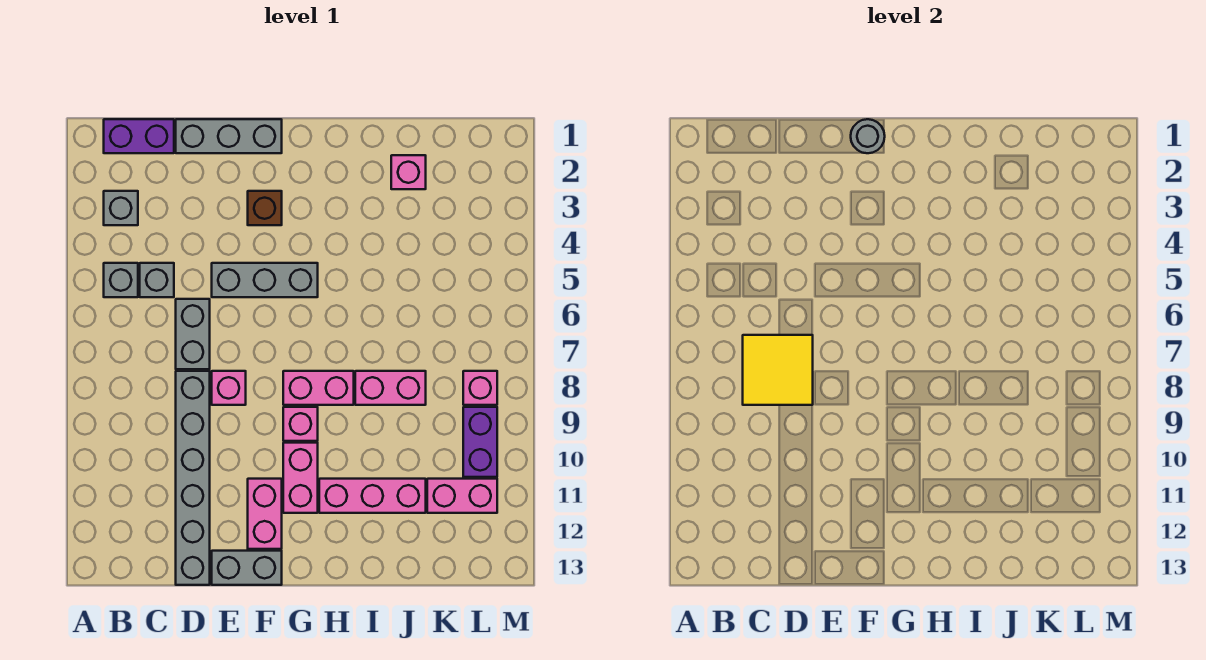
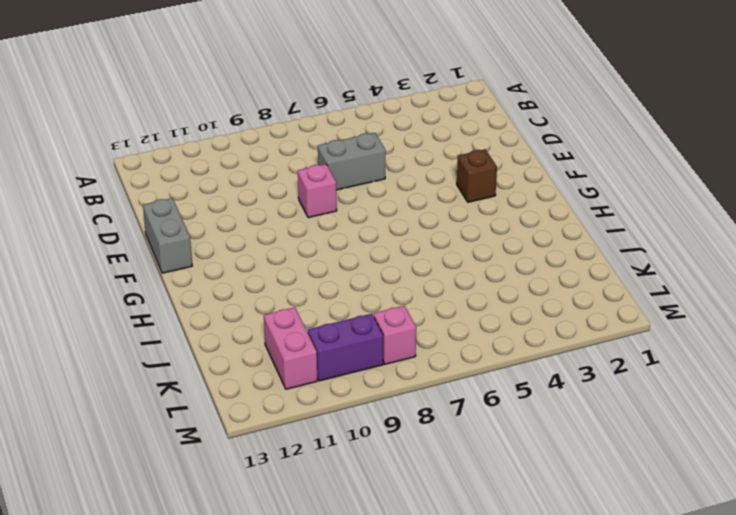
none -> purple brick B1:C1 level 1
none -> grey brick B3 level 1
none -> grey brick B5 level 1

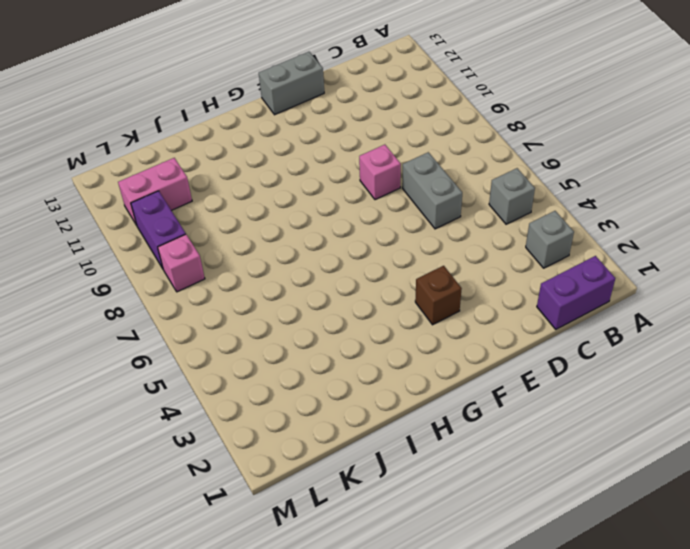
none -> grey brick C5 level 1
none -> grey brick D1:F1 level 1
none -> grey brick D8:D13 level 1

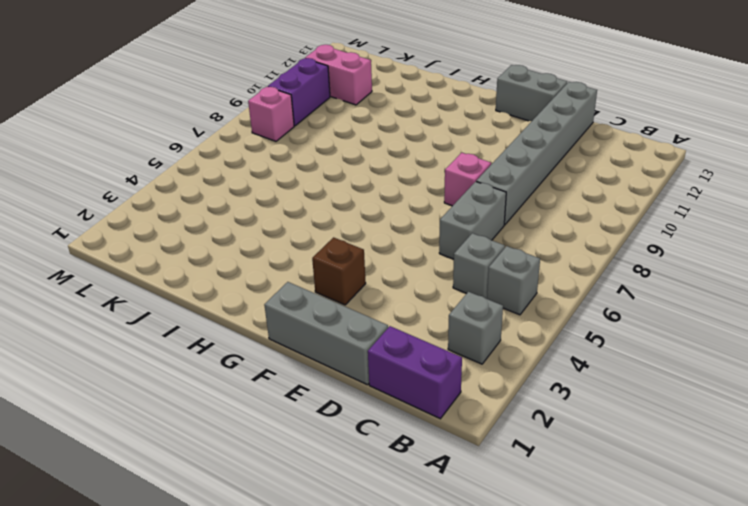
none -> grey brick E5:G5 level 1
none -> pink brick F11:F12 level 1
none -> pink brick G8:H8 level 1

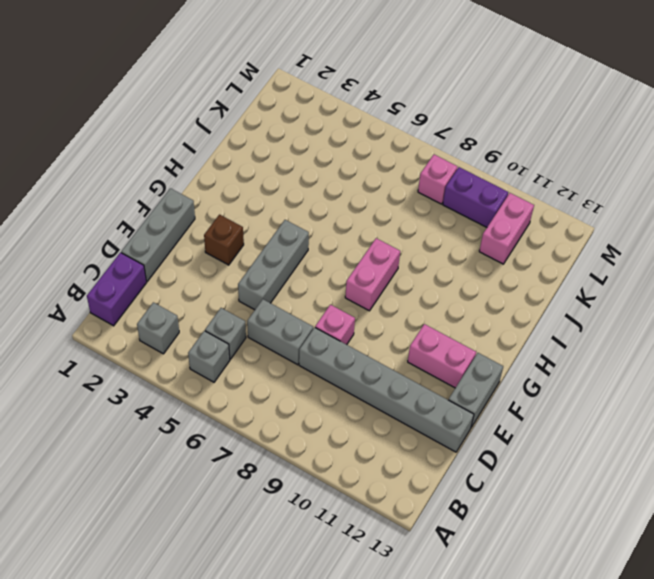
none -> pink brick G9 level 1
none -> pink brick G10:G11 level 1
none -> pink brick H11:J11 level 1

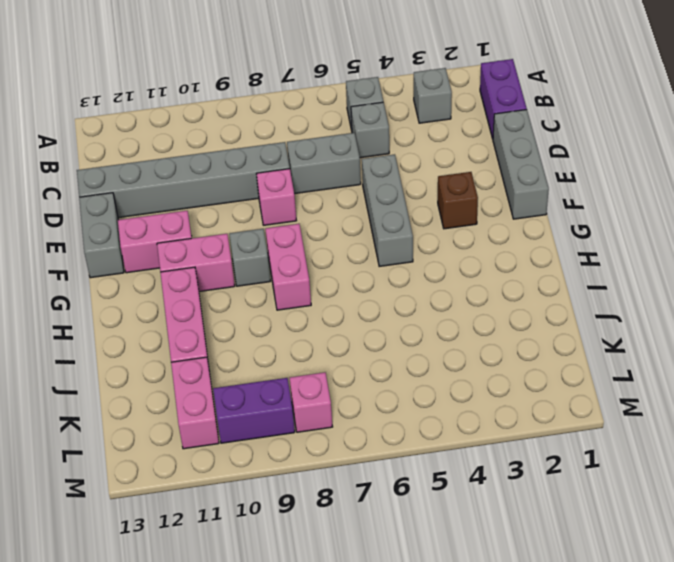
grey brick G9 level 1 -> pink brick G9 level 1
none -> pink brick I8:J8 level 1
none -> pink brick J2 level 1
none -> yellow tile C7:D8 level 2

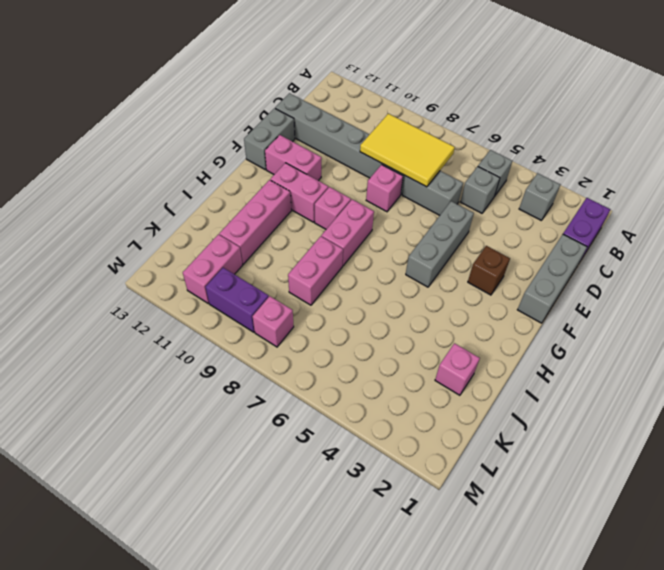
yellow tile C7:D9 level 2 -> yellow tile C7:D8 level 2
none -> grey round brick F1 level 2

